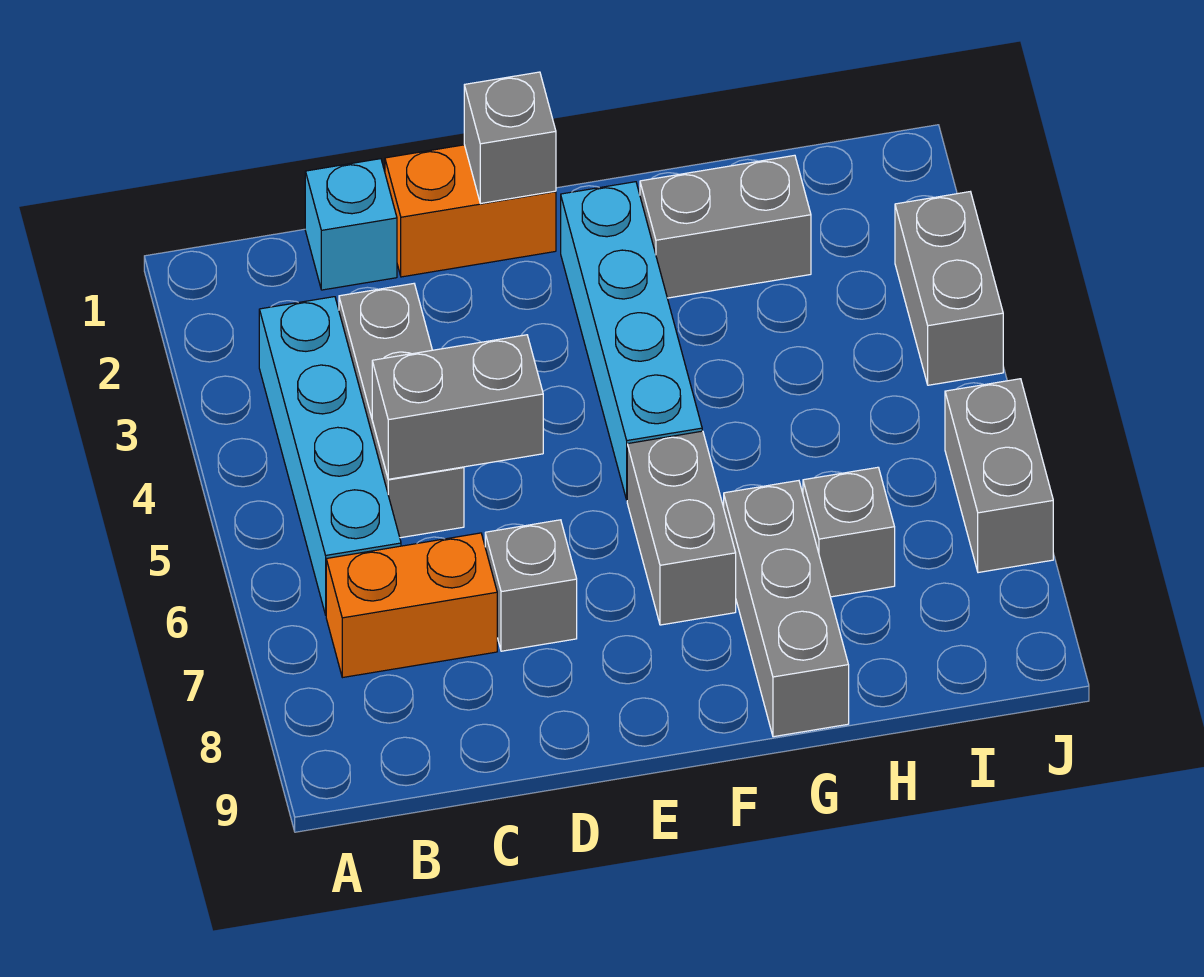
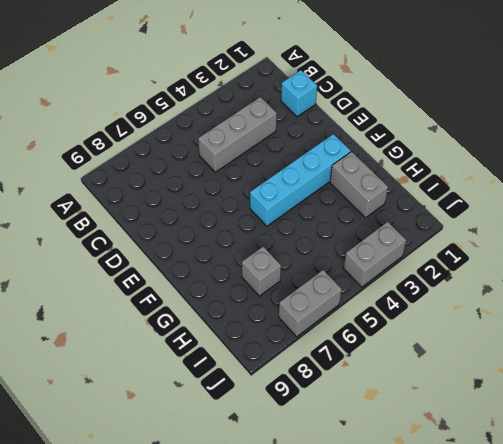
none -> cyan brick B3:B6 level 1
none -> orange brick B7:C7 level 1
none -> orange brick D1:E1 level 1

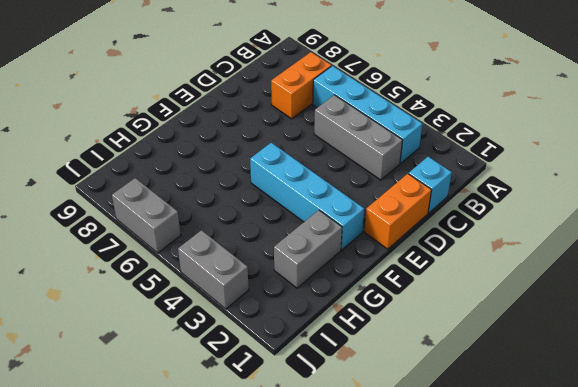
none -> grey brick D7 level 1
none -> grey brick F6:F7 level 1
none -> grey brick G7:G9 level 1

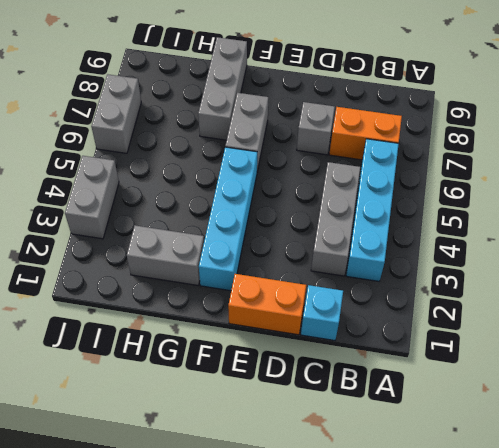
none -> grey brick H7 level 1
none -> grey brick C5:D5 level 2
none -> grey brick E1 level 2

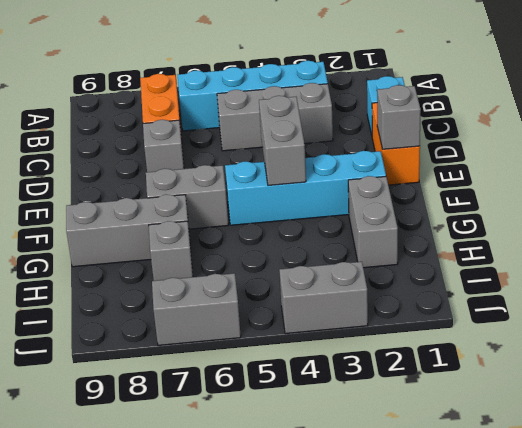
grey brick E4:F4 level 2 -> grey brick C5:D5 level 2

